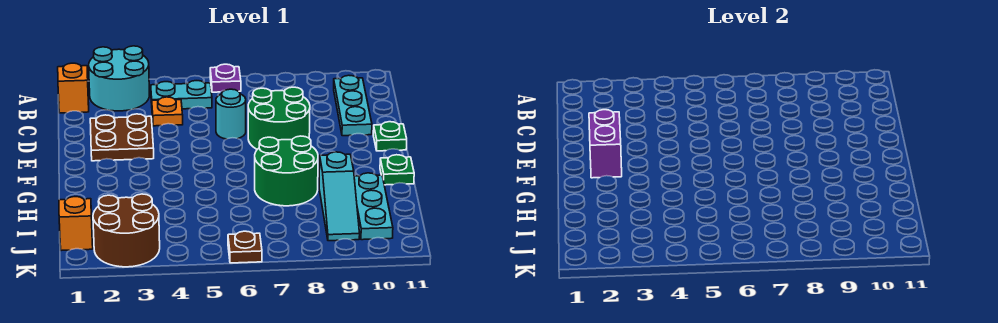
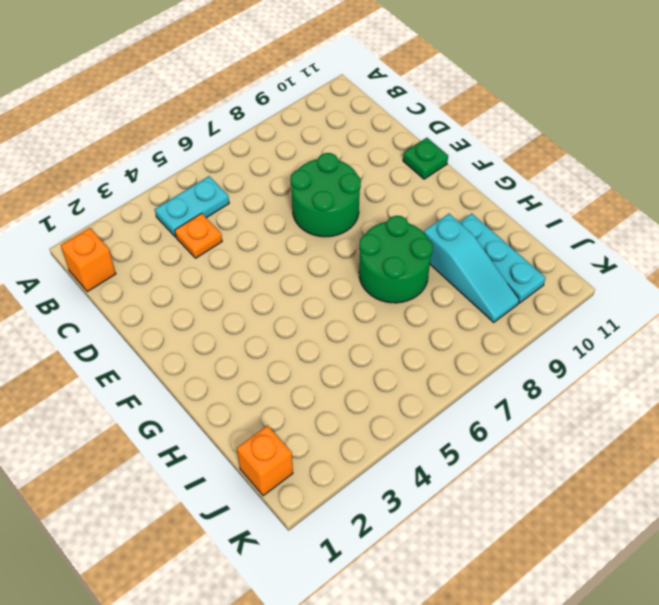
none -> cyan round brick A2:B3 level 1
none -> purple plate A6 level 1
none -> cyan plate B10:D10 level 1

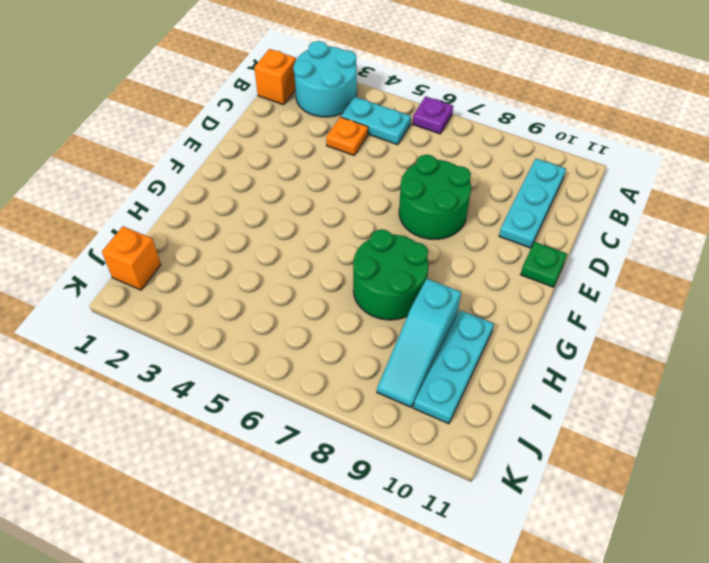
none -> brown plate D2:E3 level 1
none -> cyan round brick D6 level 1
none -> green plate G11 level 1

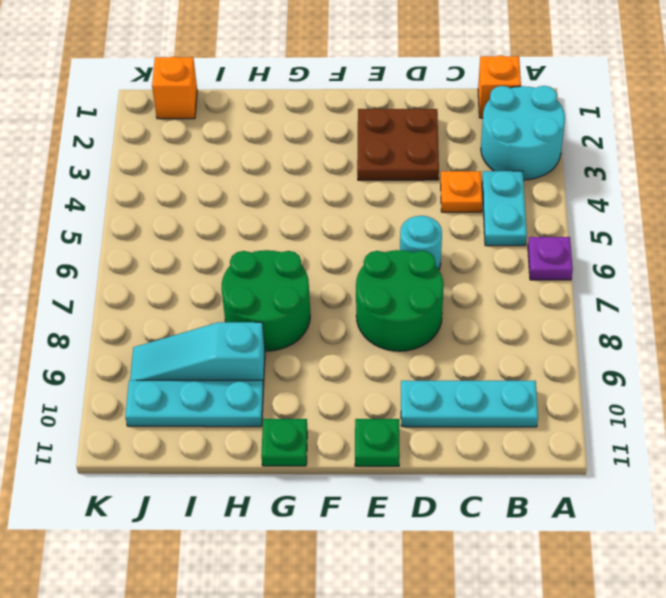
none -> brown round brick J2:K3 level 1
none -> brown plate K6 level 1
none -> purple brick E2:F2 level 2

